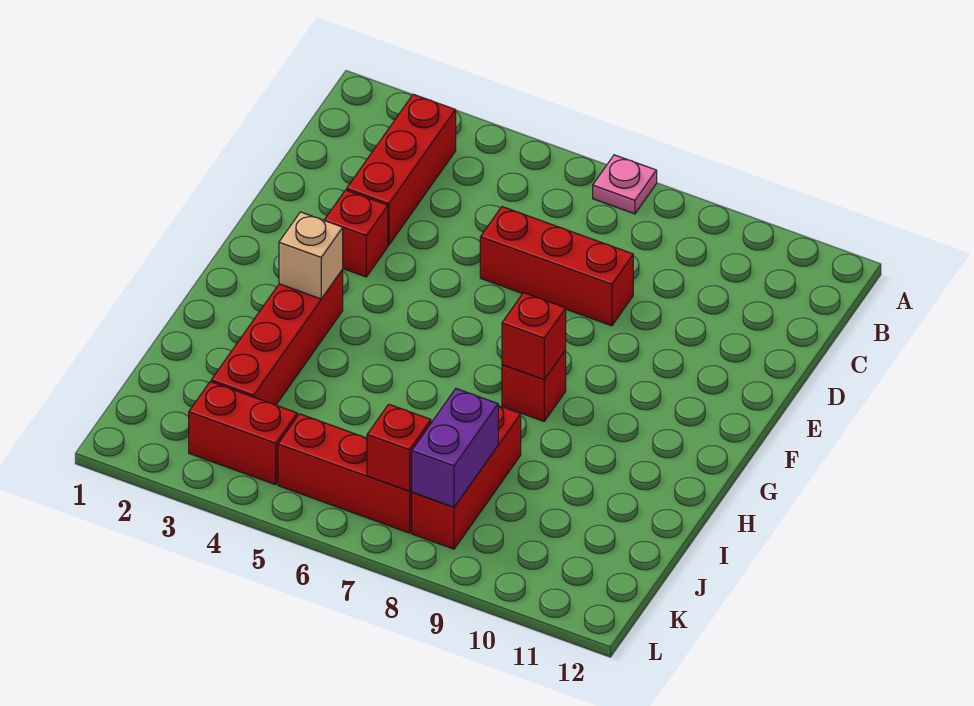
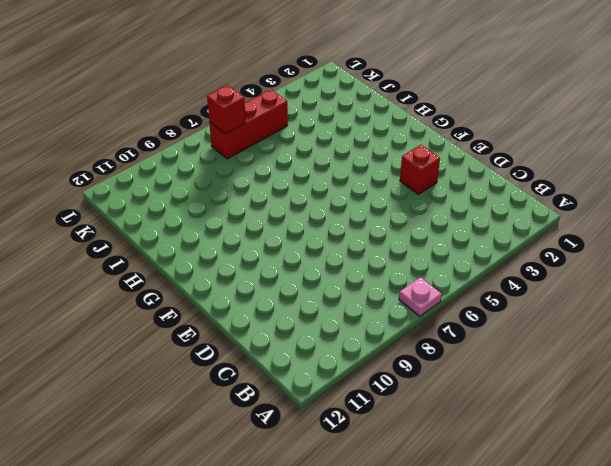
none -> red brick B3:D3 level 1
none -> red brick D6:D8 level 1
none -> red brick G3:J3 level 1

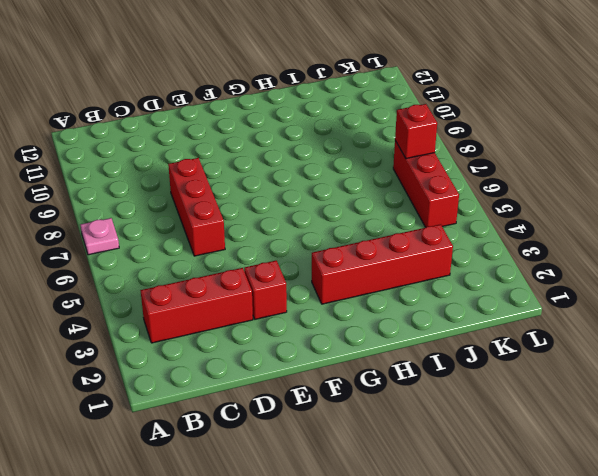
none -> red brick G8 level 1
none -> red brick I8:K8 level 1
none -> red brick K3:K4 level 1

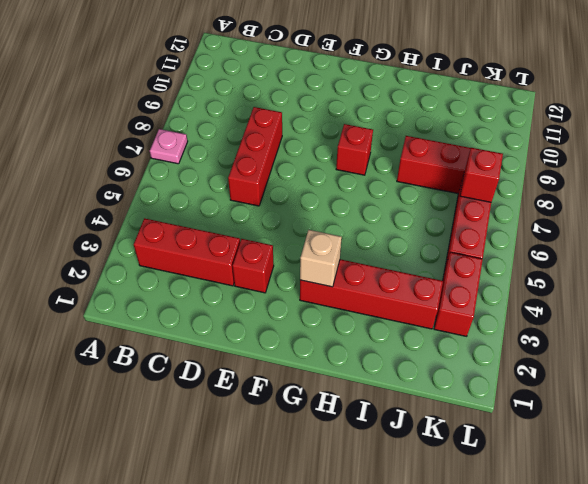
none -> red brick G8 level 2
none -> purple brick J8:K8 level 2

